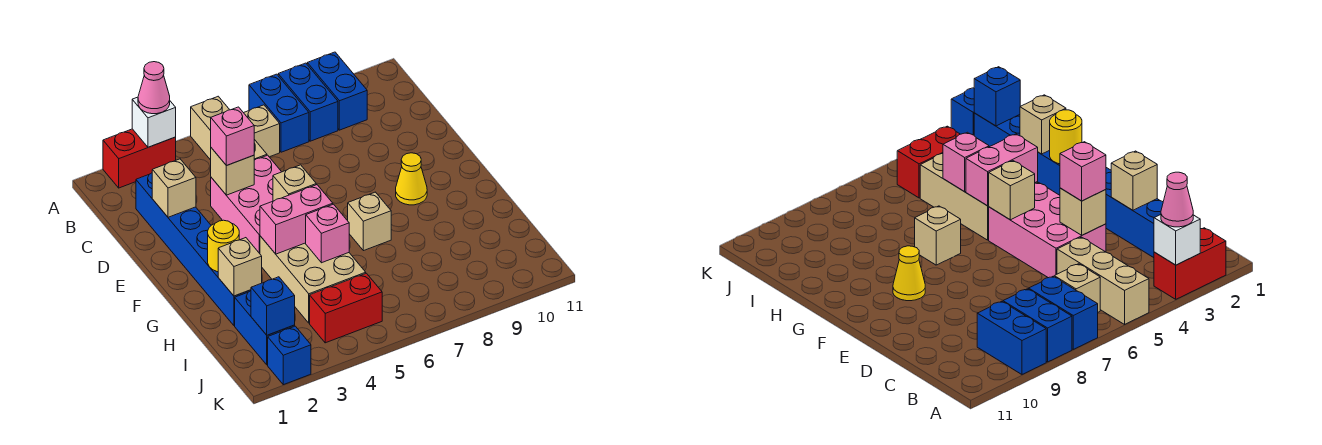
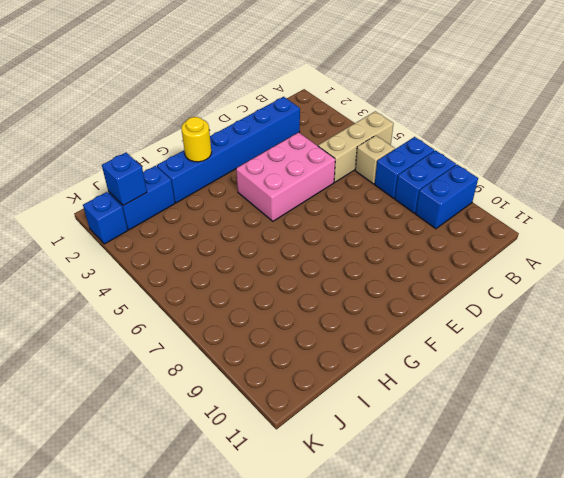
none -> red brick A2:A3 level 1
none -> yellow cone F9 level 1
none -> tan brick G4:I5 level 1

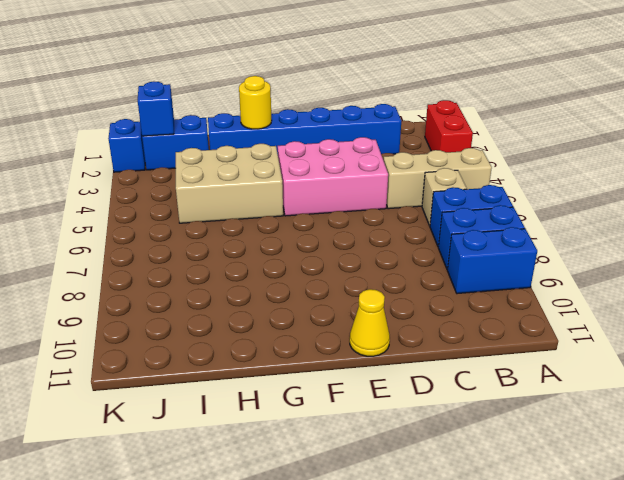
yellow cone E11 level 1 -> yellow cone F9 level 1
none -> tan brick G7 level 1
none -> red brick J4:J5 level 1
none -> white brick A3 level 2

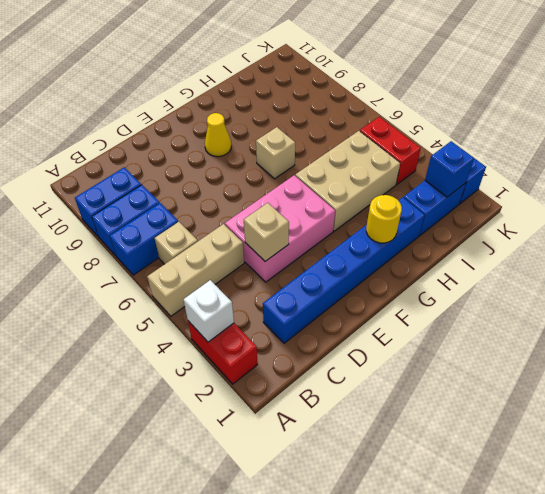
none -> tan brick D2 level 2
none -> tan brick F5 level 2
none -> pink brick G4:G5 level 2

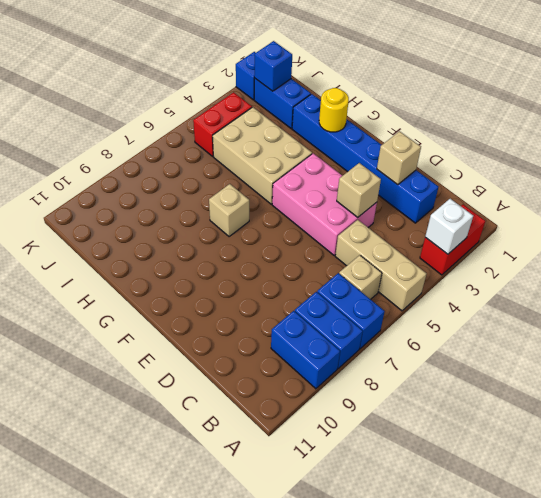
none -> yellow cone F9 level 1
none -> tan brick F5 level 2
none -> pink brick G4:G5 level 2

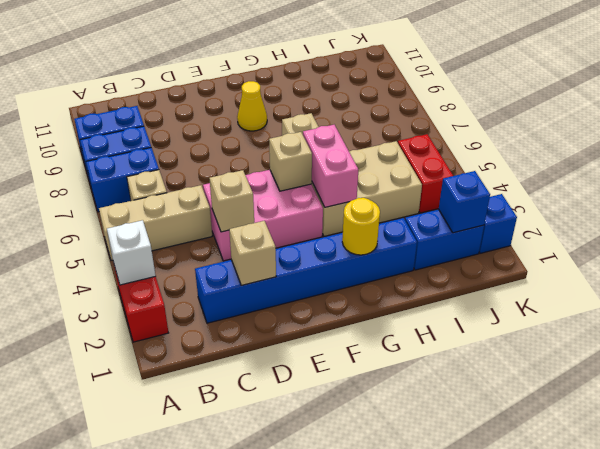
none -> tan brick H2 level 2
none -> pink brick H5 level 2
none -> pink cone A3 level 3

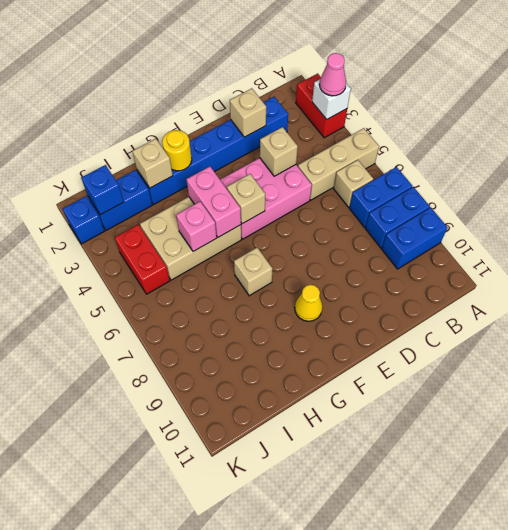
none -> pink brick D4 level 3

